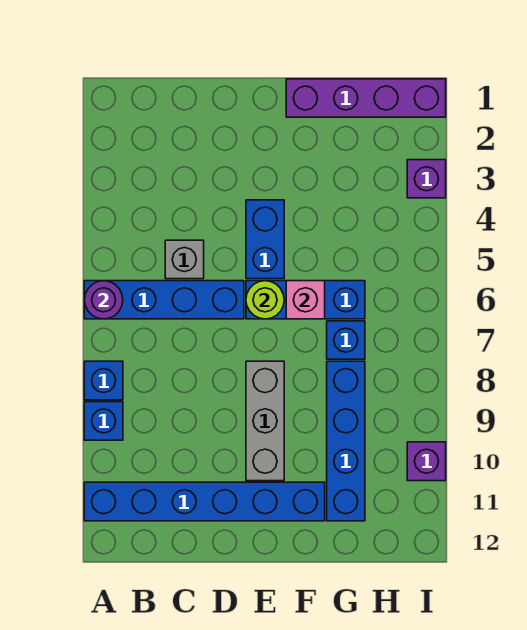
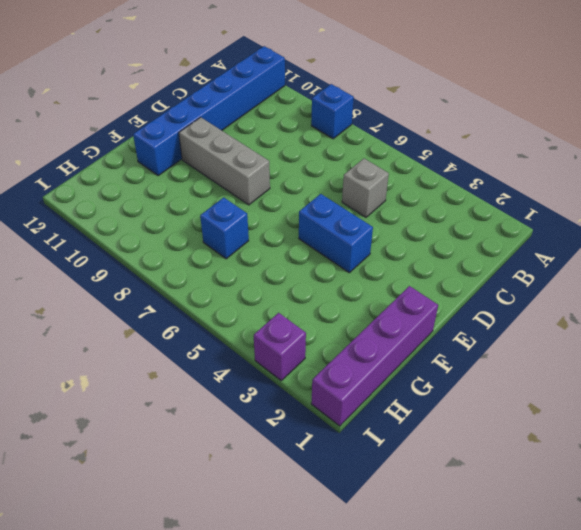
none -> blue brick A6:D6 level 1
none -> blue brick A9 level 1
none -> blue brick E6:G6 level 1

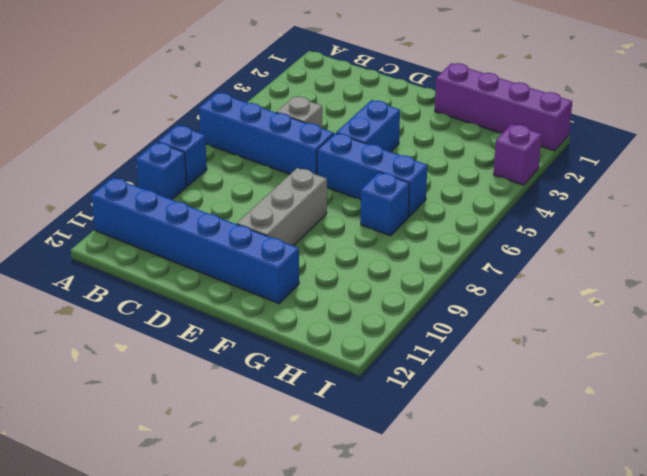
none -> blue brick G8:G11 level 1
none -> purple brick I10 level 1
none -> purple round brick A6 level 2

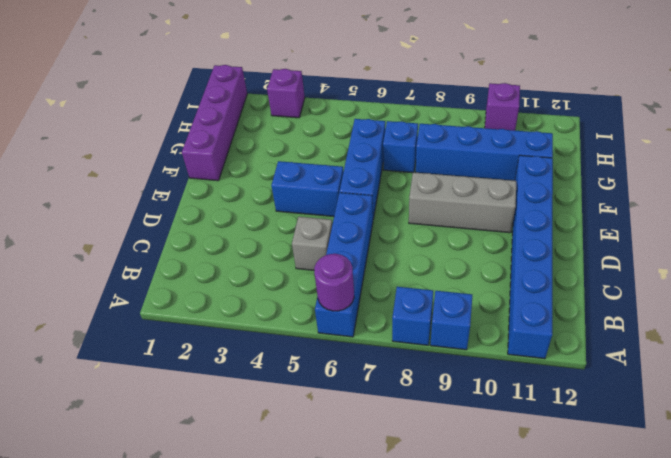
none -> lime round brick E6 level 2
none -> pink brick F6 level 2

